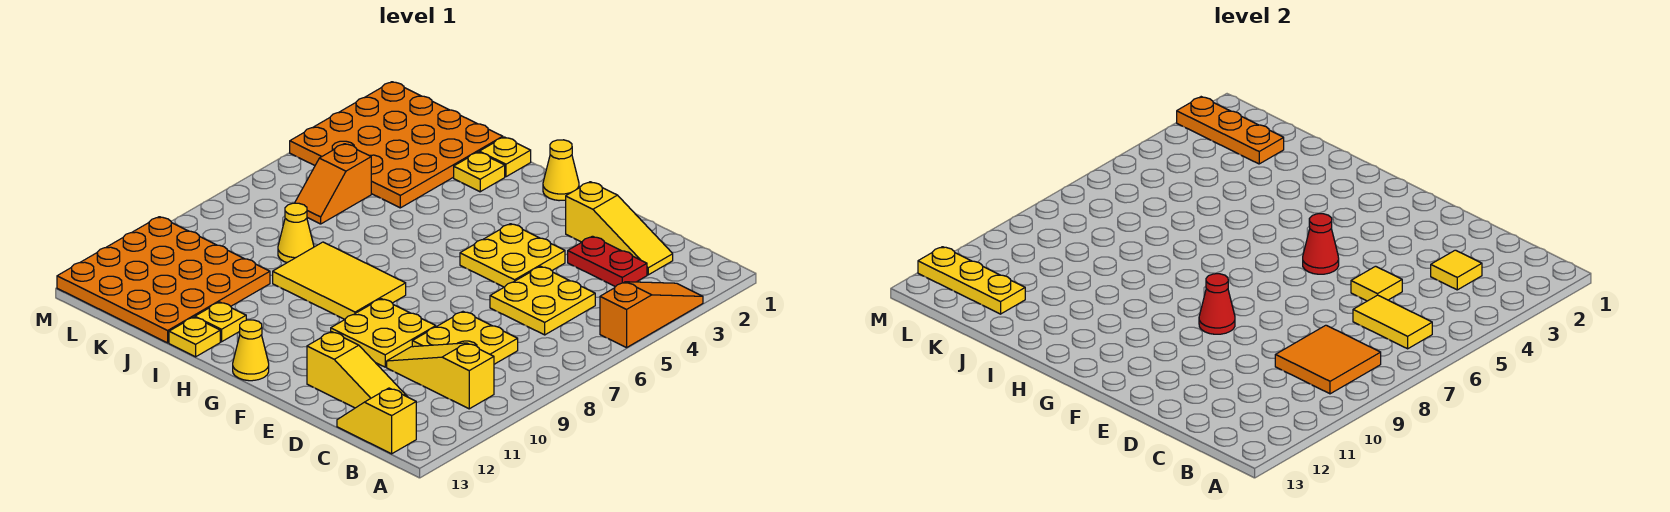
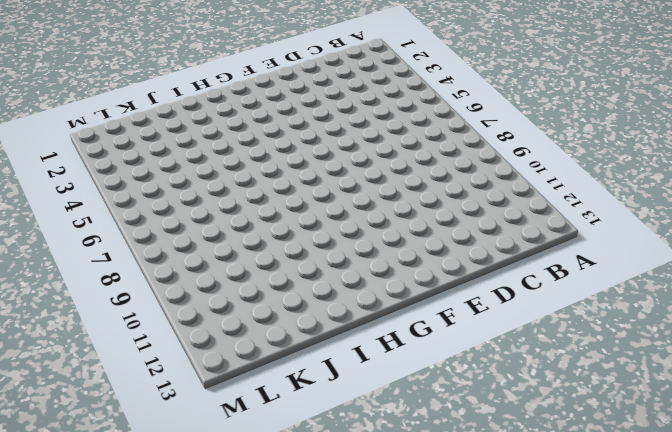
none -> orange slope A3:A5 level 1 top 5
none -> yellow slope B10:D10 level 1 top B
none -> yellow slope B13:C13 level 1 top B

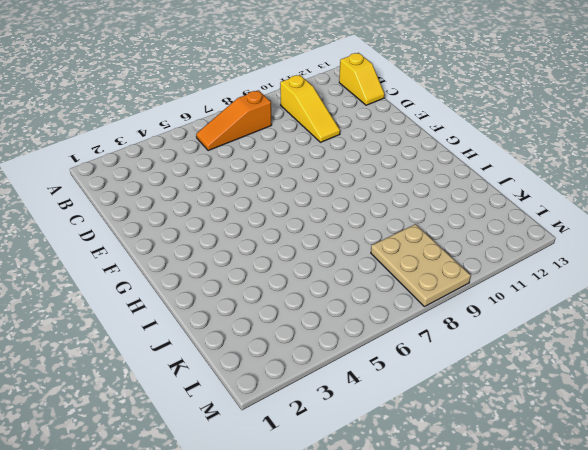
orange slope B6:B8 level 1 top 8 -> orange slope A3:A5 level 1 top 5
tan plate K8:M9 level 1 -> none
none -> yellow slope C2:E2 level 1 top E
none -> red plate C3:D3 level 1
none -> yellow plate C5:D6 level 1

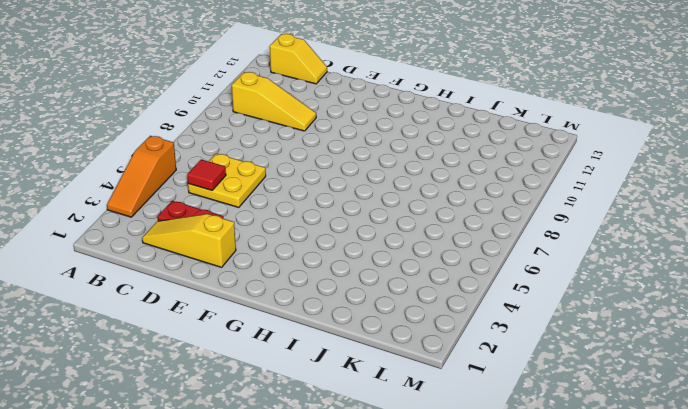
red tile C5 level 2 -> none
none -> yellow plate C8:D9 level 1
none -> yellow slope C12:E12 level 1 top E
none -> yellow plate E4:F5 level 1

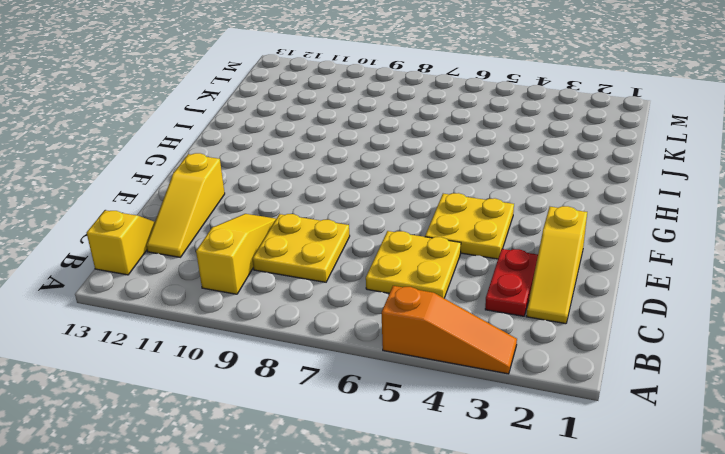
none -> yellow plate E9:F10 level 1
none -> yellow cone G1 level 1
none -> yellow tile G8:I9 level 1

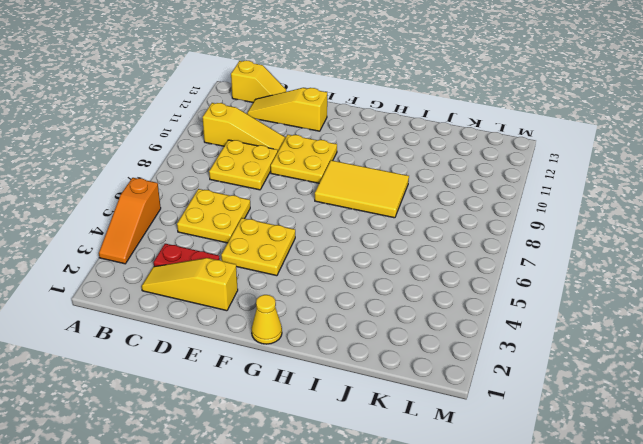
none -> yellow cone G13 level 1
none -> yellow plate I1 level 1
none -> yellow plate I2 level 1

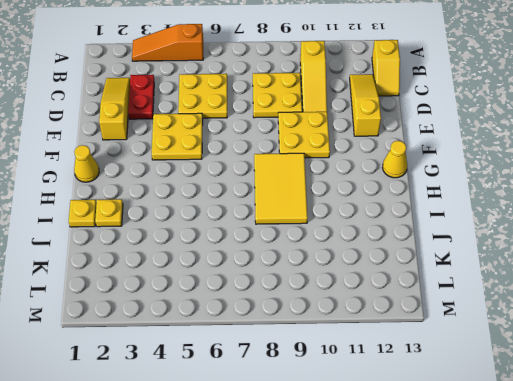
none -> yellow plate I12 level 1
none -> yellow plate I13 level 1
none -> orange plate J1:M4 level 1

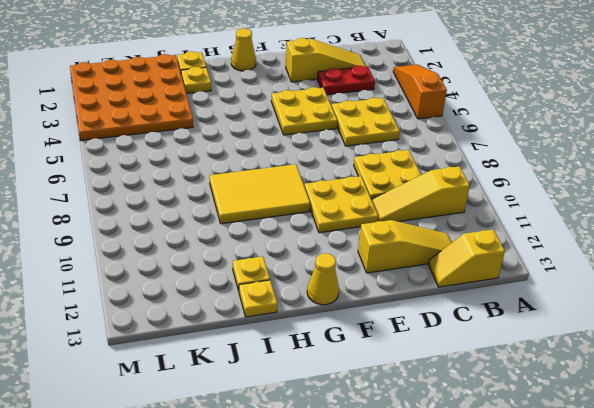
none -> yellow cone J8 level 1
none -> orange plate J10:M13 level 1
none -> orange slope K5:K6 level 1 top 5

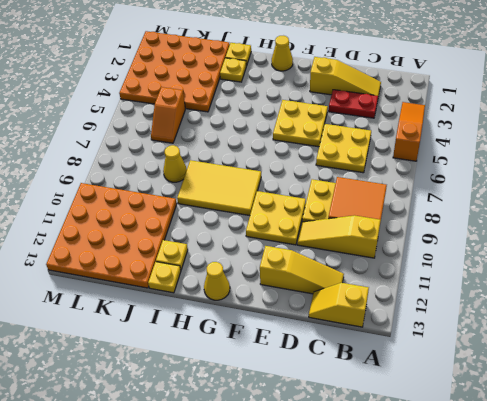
none -> yellow tile B6:C6 level 2
none -> yellow tile C3 level 2
none -> yellow tile D5 level 2

